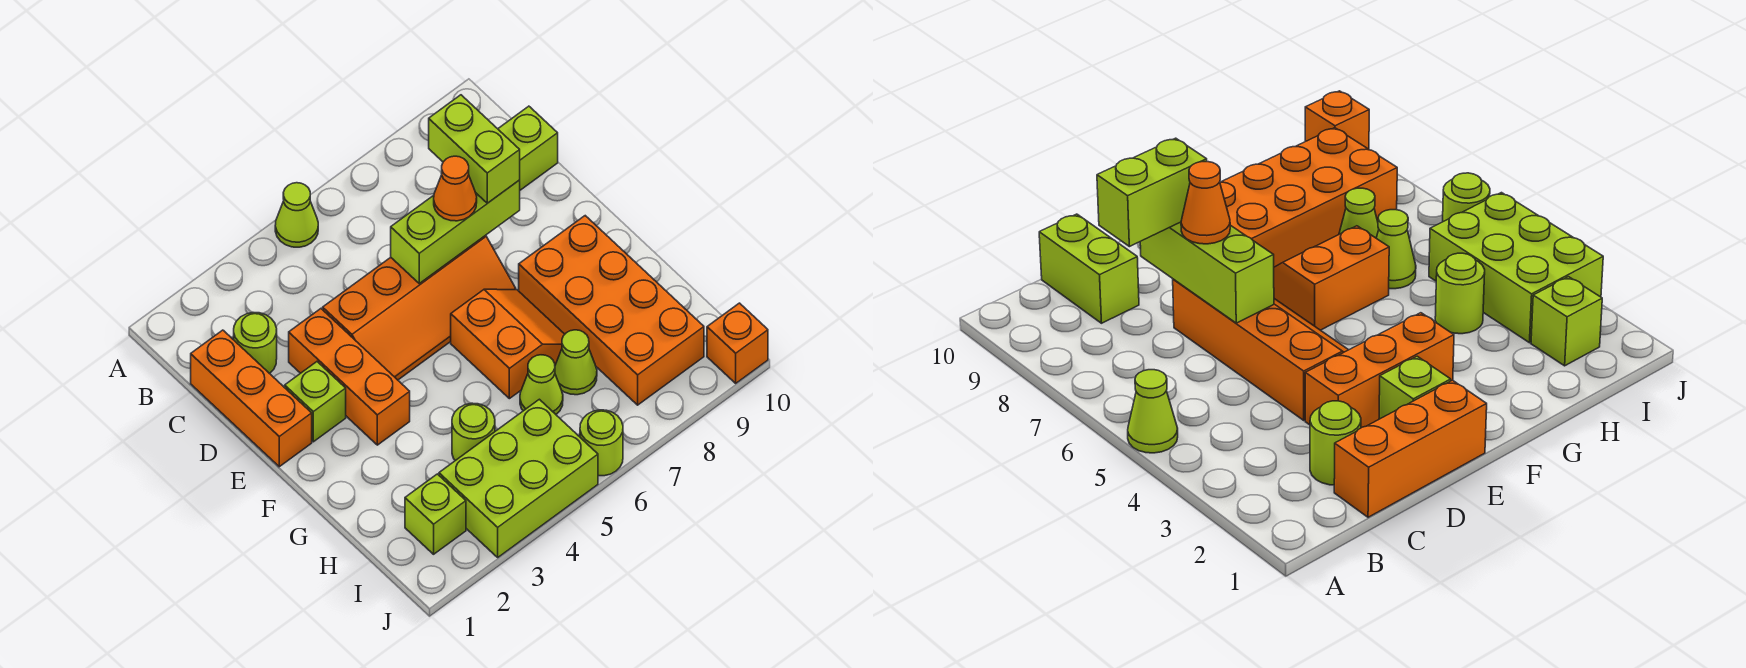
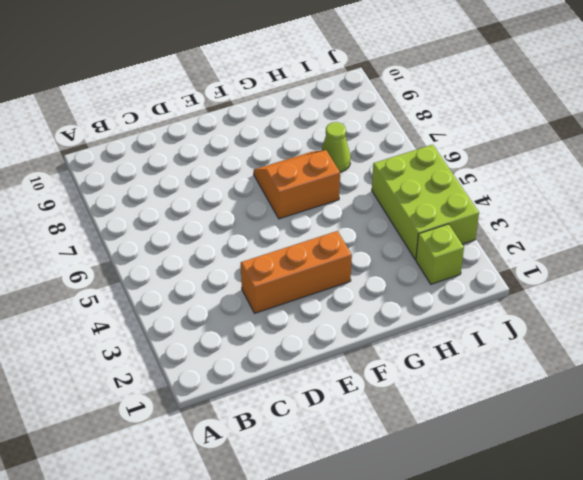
none -> lime cone A5 level 1
none -> orange brick C1:E1 level 1
none -> lime round brick C2 level 1

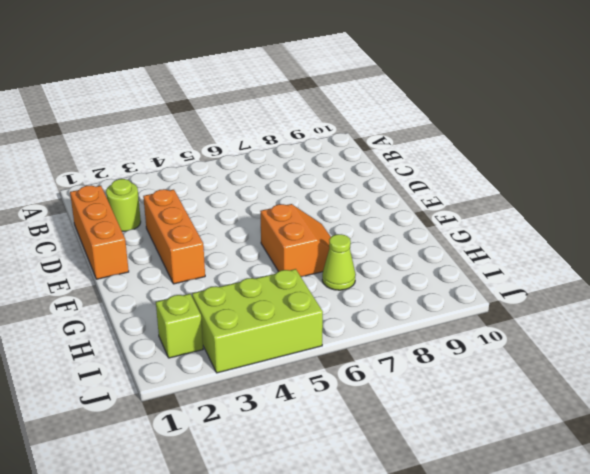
none -> lime cone A5 level 1
none -> lime brick C9:C10 level 1
none -> orange slope D4:E7 level 1 top D

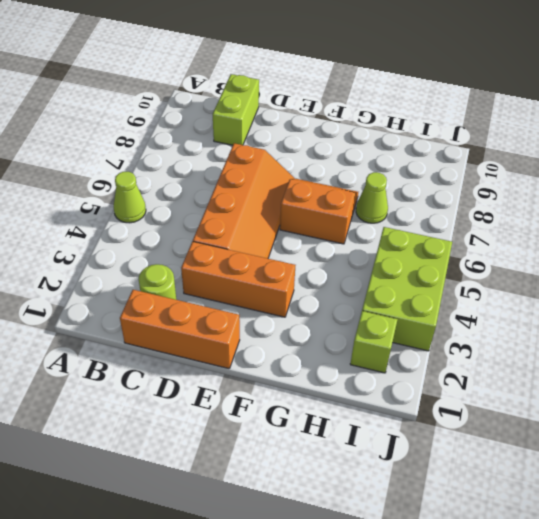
none -> lime brick E2 level 1
none -> orange brick F8:I9 level 1
none -> lime round brick H4 level 1

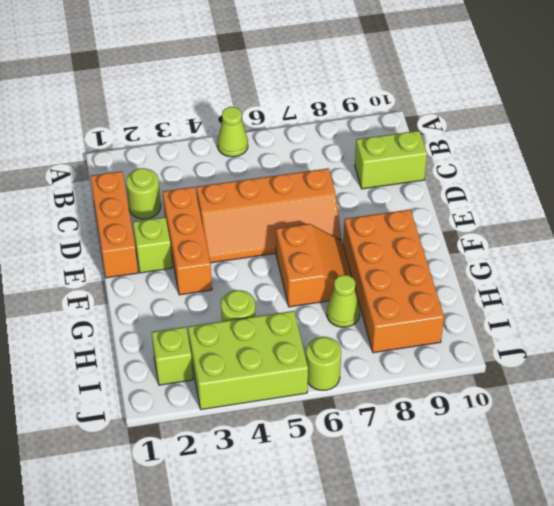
none -> lime cone H6 level 1
none -> orange brick J10 level 1
none -> lime brick D6:D8 level 2

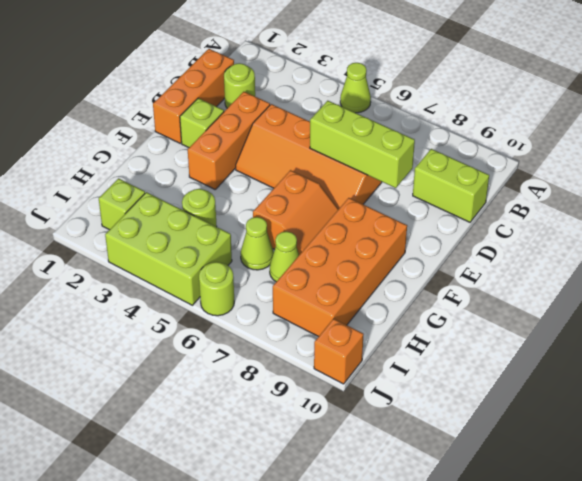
none -> lime brick C8:D8 level 3
none -> orange cone D7 level 3

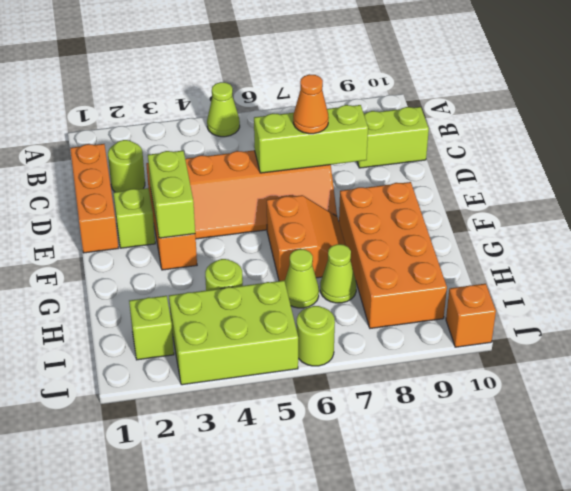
lime brick E3:F3 level 2 -> lime brick C8:D8 level 3

